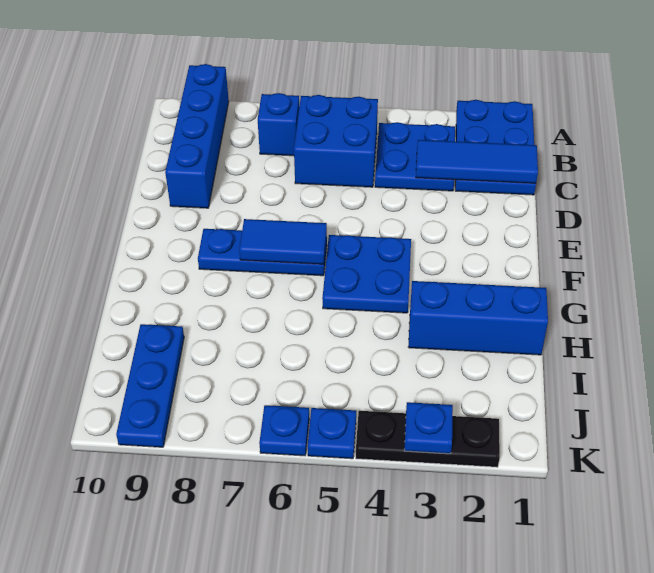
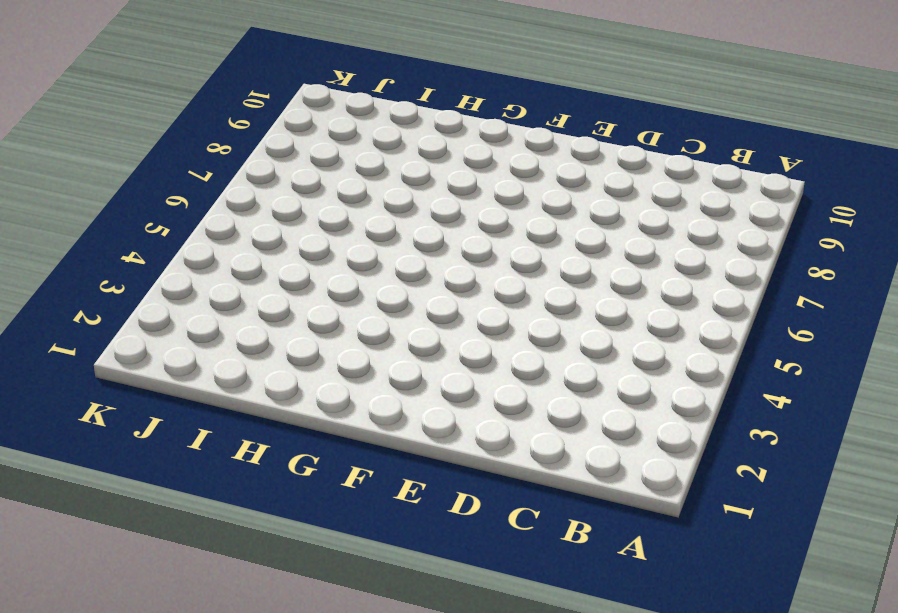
none -> blue plate A1:C2 level 1
none -> blue brick A9:D9 level 1
none -> blue plate B3:C4 level 1

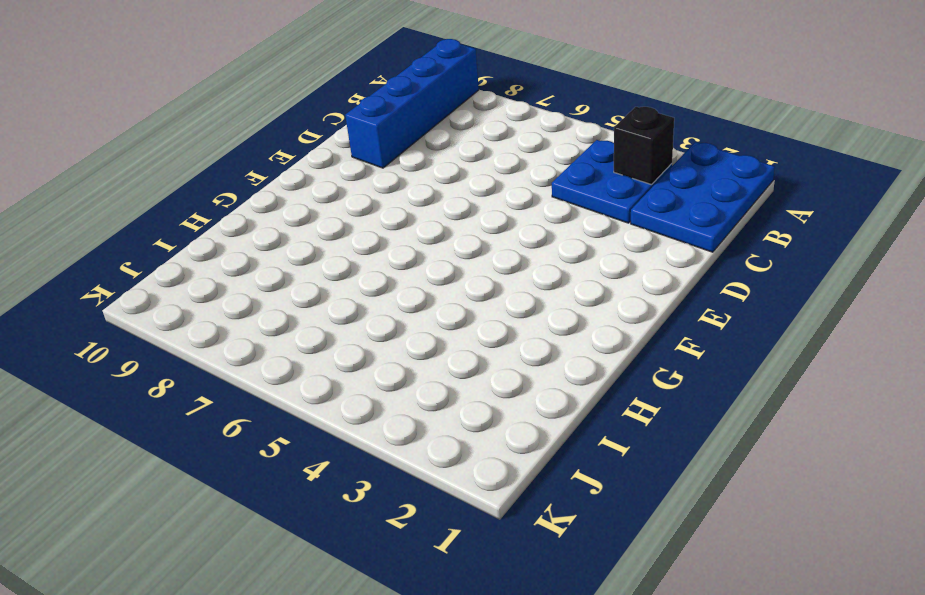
black brick B3 level 2 -> none
none -> blue brick B5:C6 level 1
none -> blue brick B7 level 1
none -> blue plate F4:G5 level 1

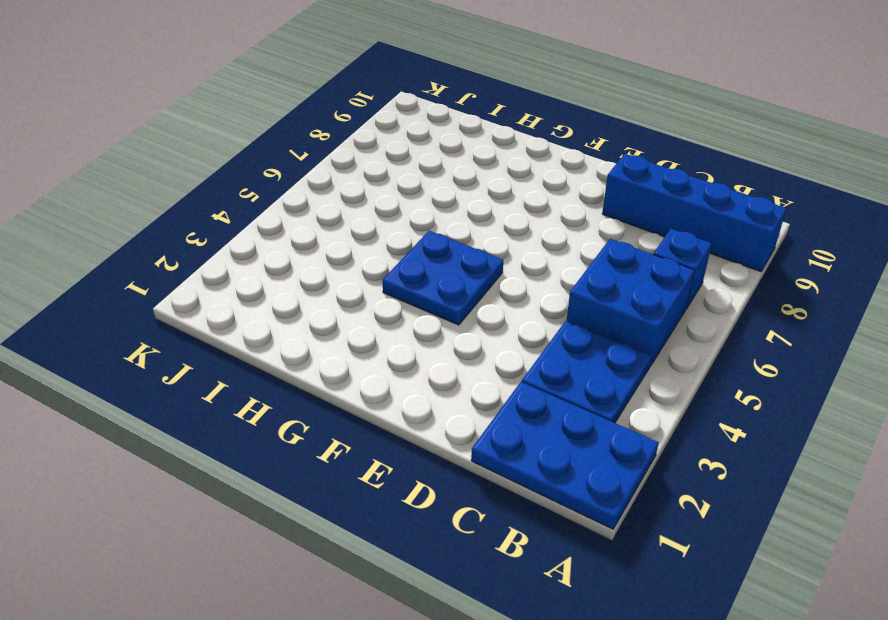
none -> blue plate F6:F8 level 1
none -> blue brick H1:H3 level 1
none -> blue plate I9:K9 level 1

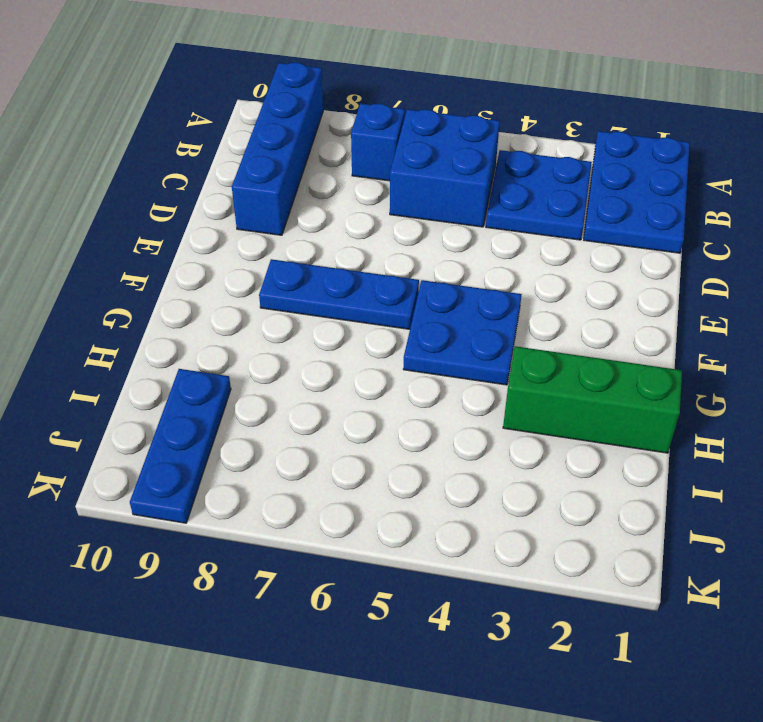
green brick H1:H3 level 1 -> blue brick H1:H3 level 1
none -> black plate K2:K4 level 1
none -> blue plate K5 level 1
none -> blue plate K6 level 1

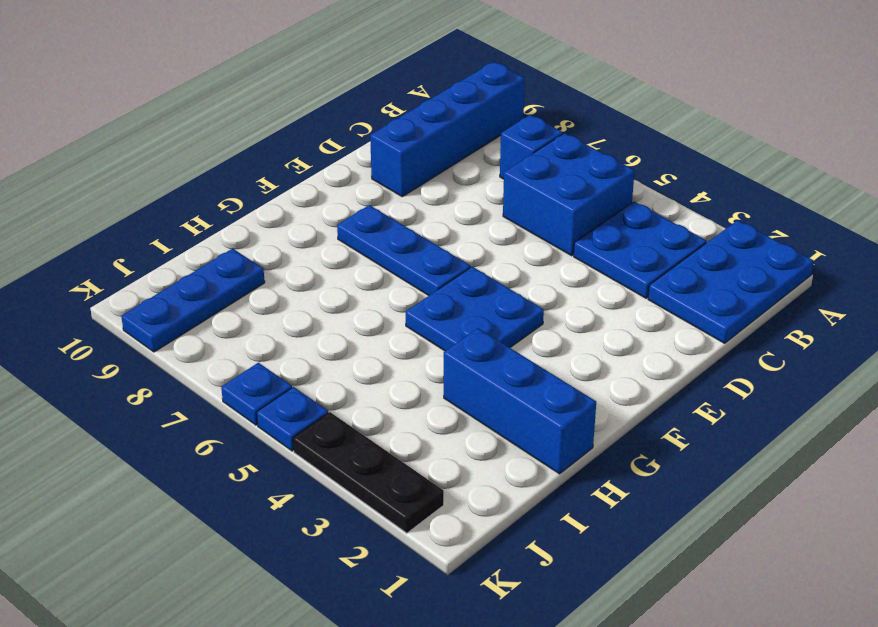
none -> blue tile C1:C3 level 2
none -> blue tile F6:F7 level 2
none -> blue plate K3 level 2

